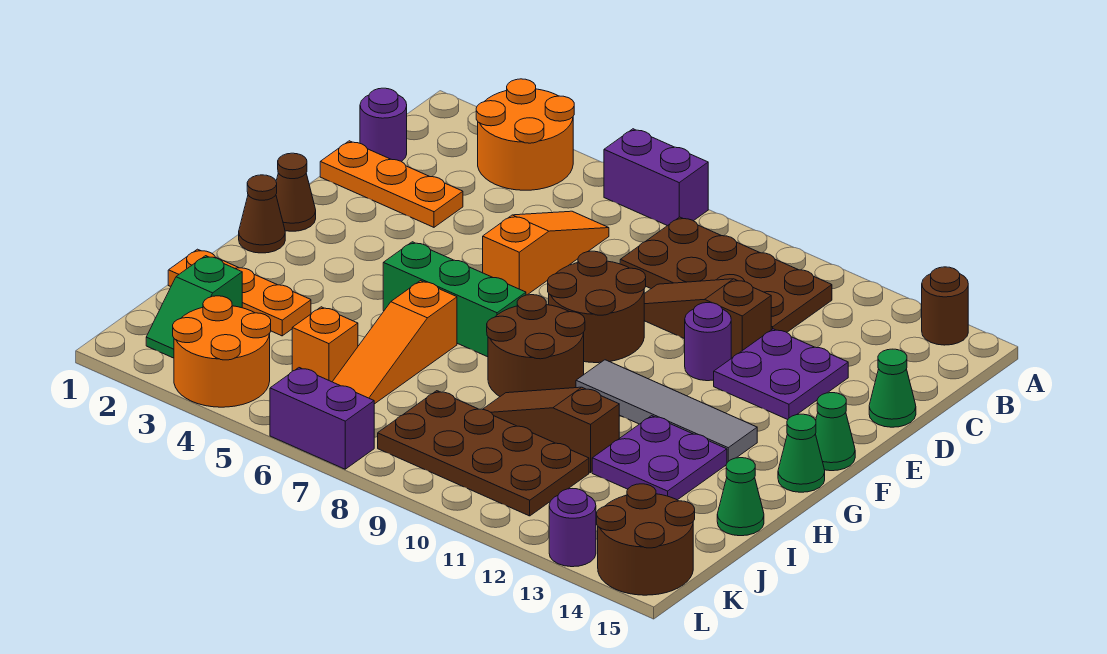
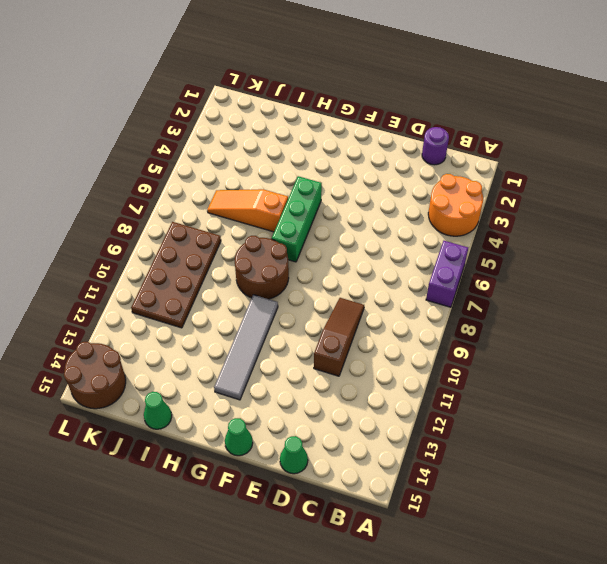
none -> brown round brick A14 level 1
none -> brown plate B8:C11 level 1
none -> orange slope C6:E6 level 1 top E
none -> orange plate D1:D3 level 1

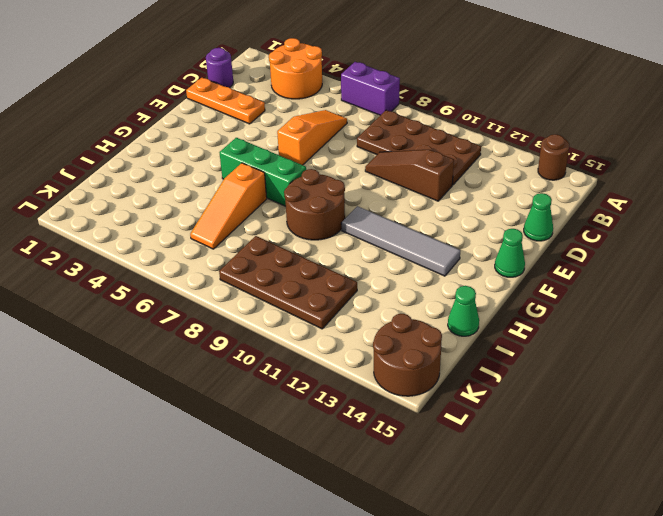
none -> purple plate D12:E13 level 1
none -> brown round brick E8:F9 level 1
none -> purple round brick E11 level 1
none -> brown cone F1 level 1

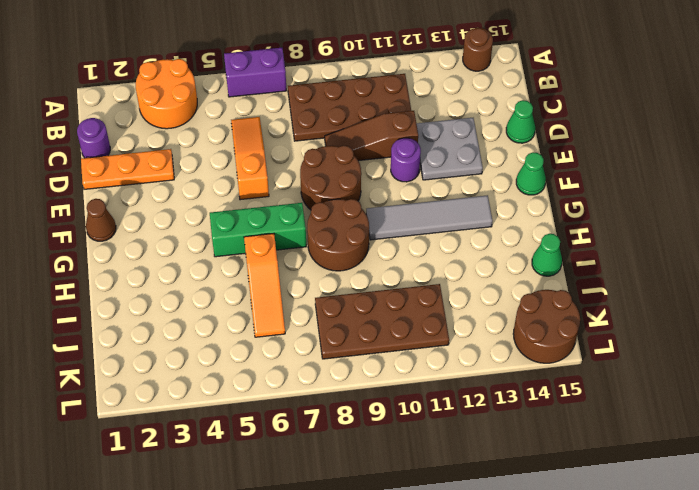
grey plate D12:E13 level 1 -> purple plate D12:E13 level 1
none -> brown cone G1 level 1
none -> green cone G15 level 1
none -> purple plate H12:I13 level 1
none -> orange plate I1:I3 level 1

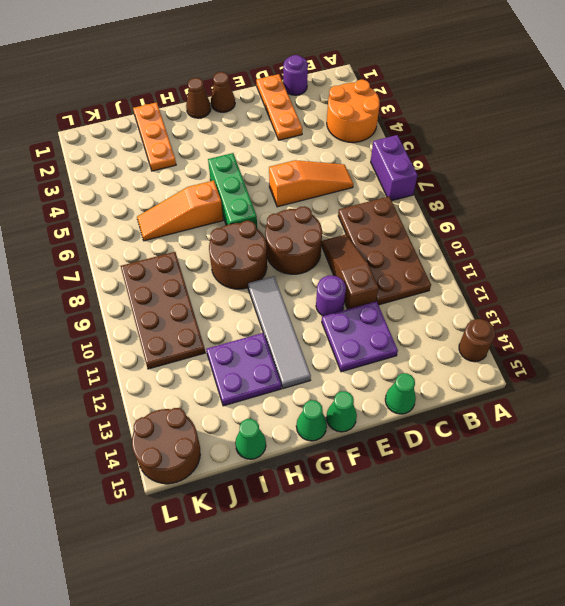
none -> brown slope I9:I11 level 1 top 11
none -> green slope J2:K2 level 1 top J
none -> orange brick J5 level 1
none -> orange round brick K3:L4 level 1

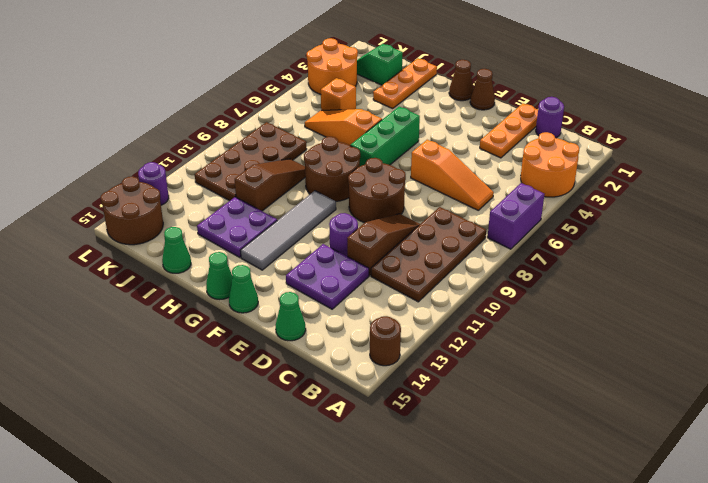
none -> purple brick L6:L7 level 1

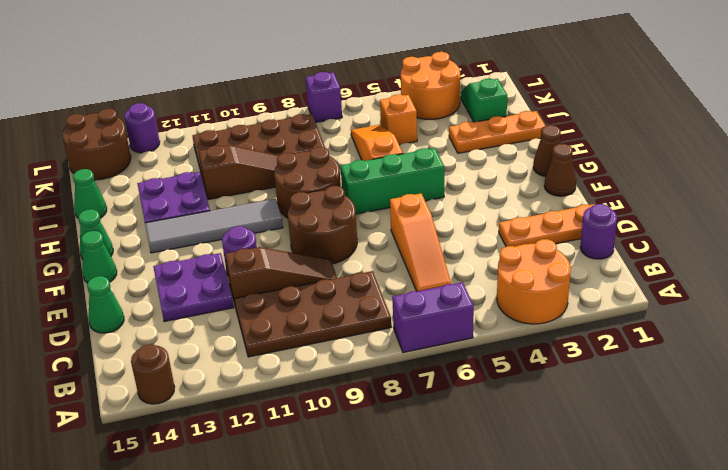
purple brick L7 level 1 -> purple brick L6:L7 level 1

